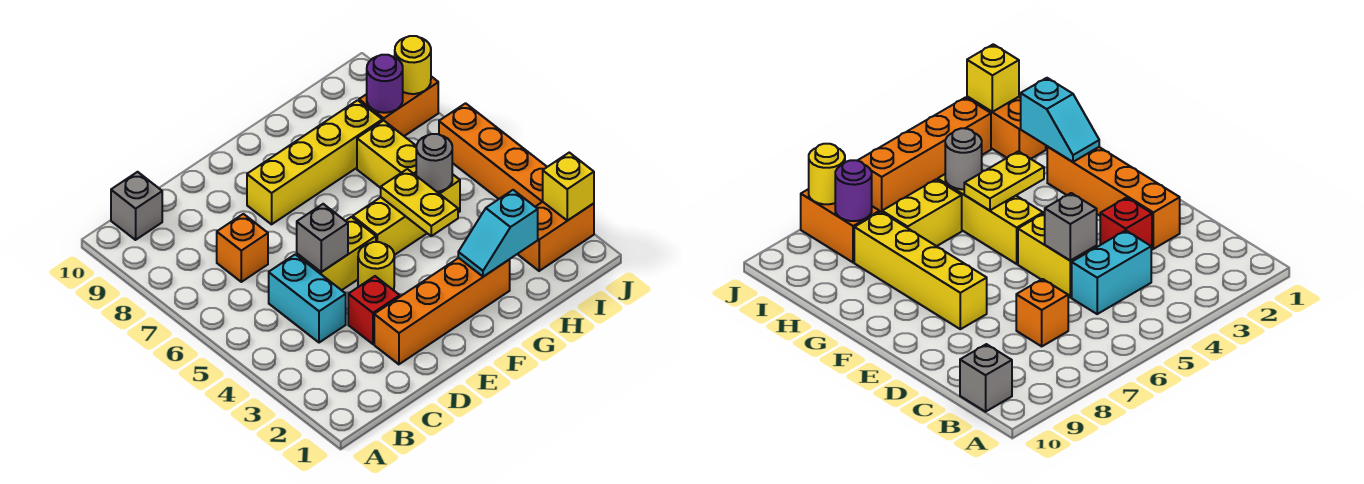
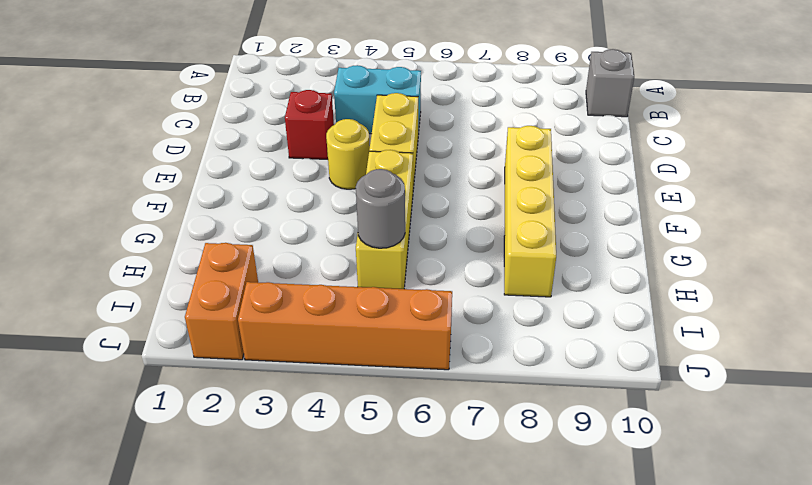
none -> orange brick C7 level 1
none -> orange brick D2:G2 level 1
none -> yellow brick H6:H7 level 1

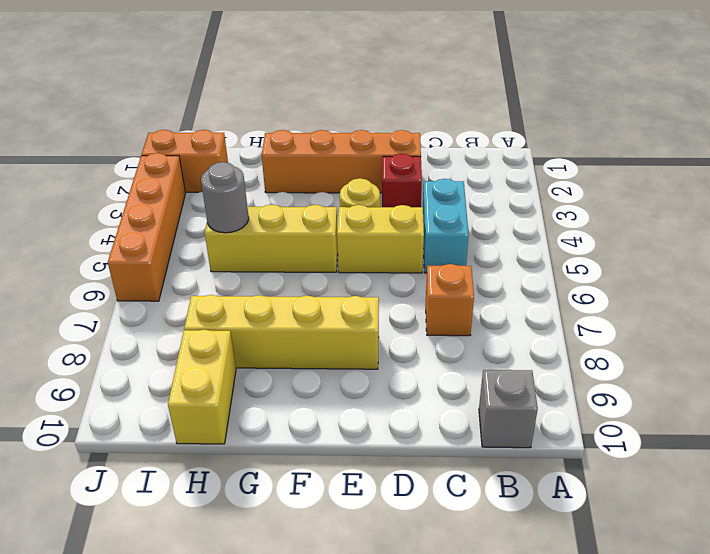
yellow brick H9:H10 level 1 -> yellow brick H6:H7 level 1
none -> orange brick I8:J8 level 1
none -> grey brick D5 level 2
none -> cyan slope G2:H2 level 2 top H

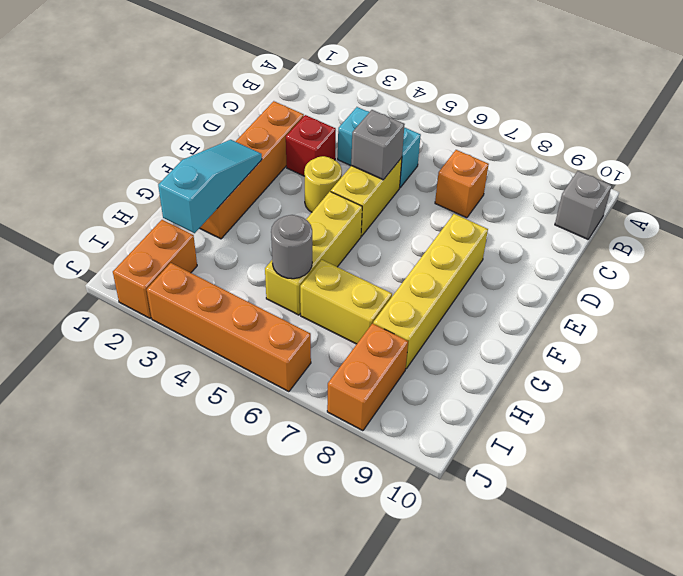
cyan slope F2:H2 level 2 top H -> cyan slope G2:H2 level 2 top H
none -> yellow plate G4:G5 level 2
none -> purple round brick I8 level 2
none -> yellow brick J2 level 2

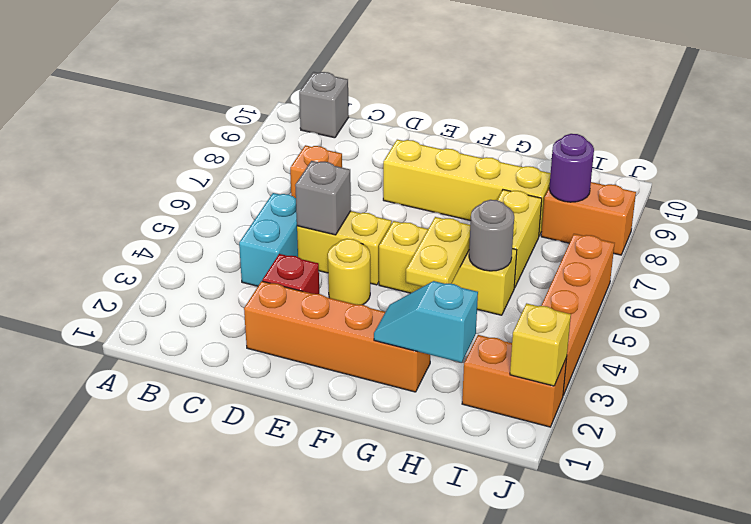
none -> yellow round brick J8 level 2

